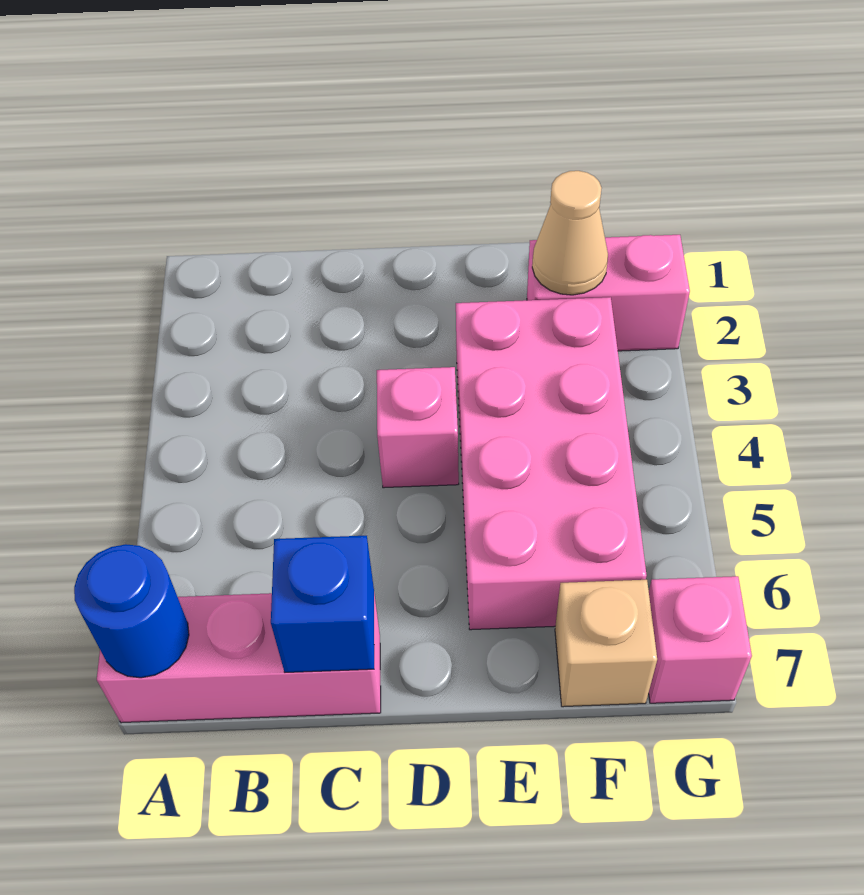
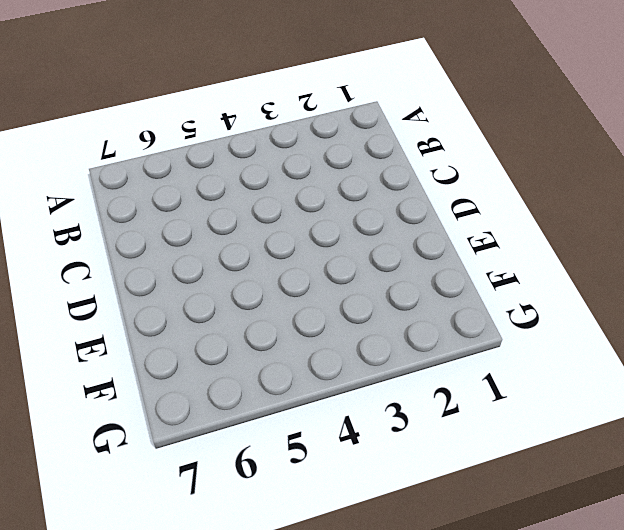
none -> pink brick A7:C7 level 1
none -> pink brick D4 level 1

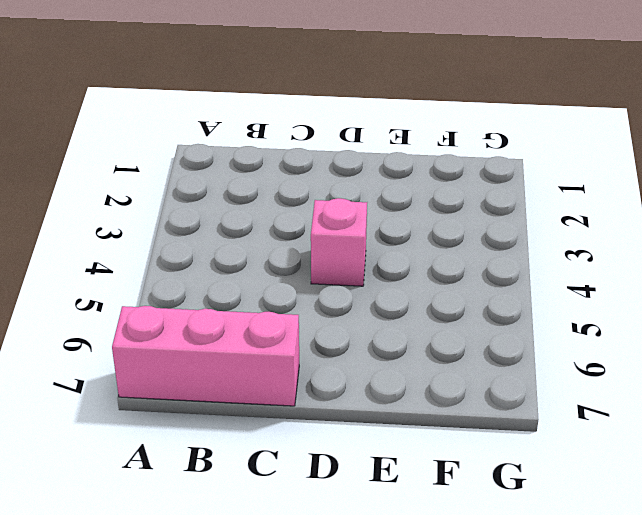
none -> pink brick E3:F6 level 1
none -> pink brick F2:G2 level 1

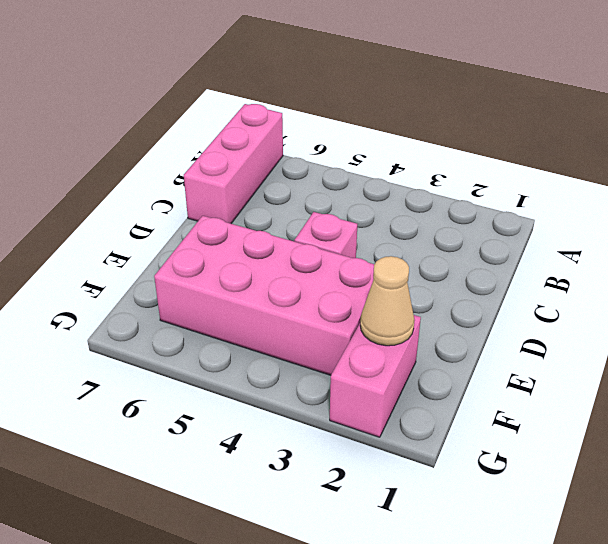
none -> tan brick F7 level 1
none -> pink brick G7 level 1

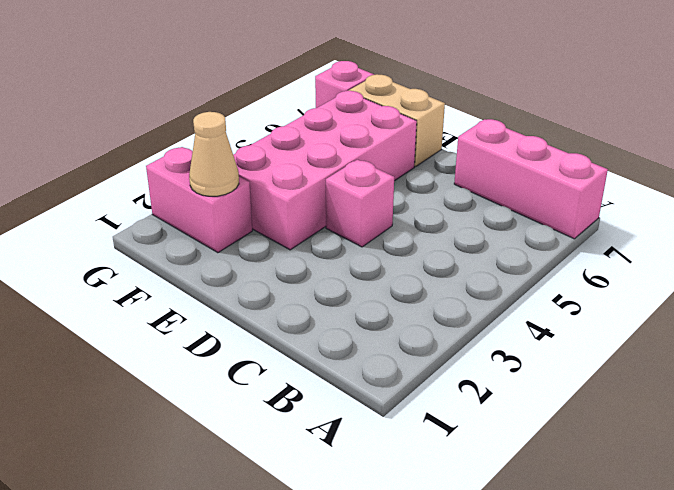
tan brick E7:F7 level 1 -> tan brick F7 level 1
none -> blue round brick A7 level 2
none -> blue brick C7 level 2

